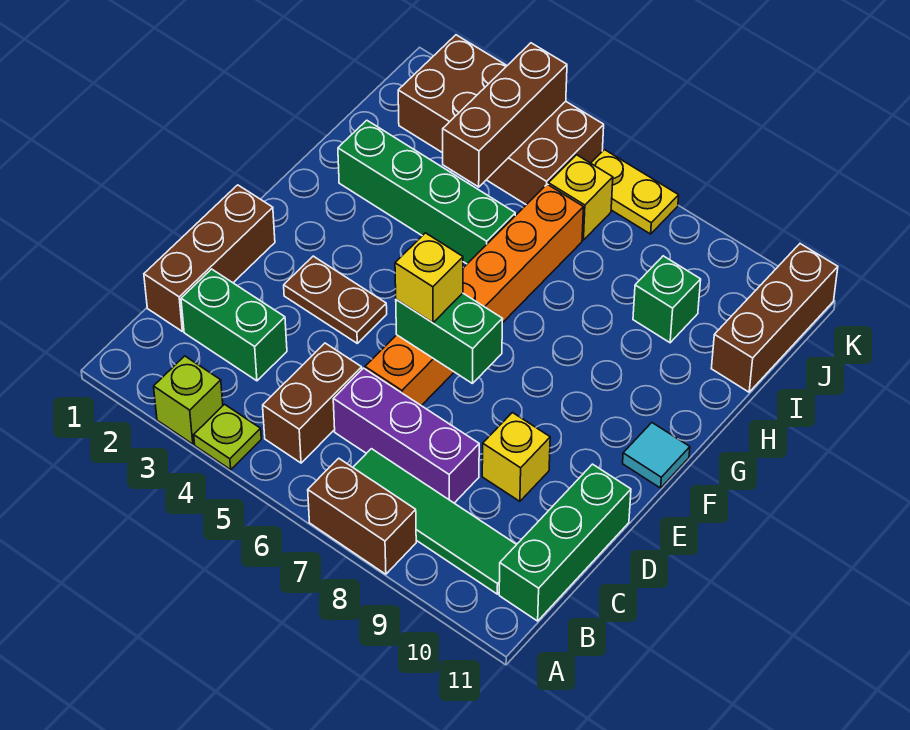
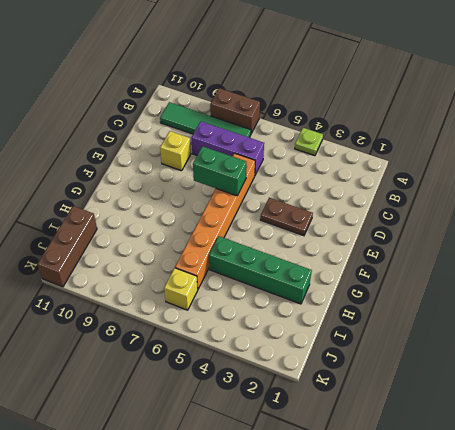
none -> lime brick A3 level 1
none -> brown brick B5:C5 level 1
none -> green brick B11:D11 level 1

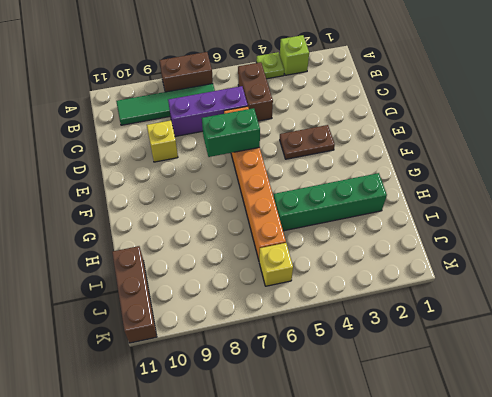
none -> green brick B11:D11 level 1
none -> brown brick C1:E1 level 1
none -> green brick C2:C3 level 1

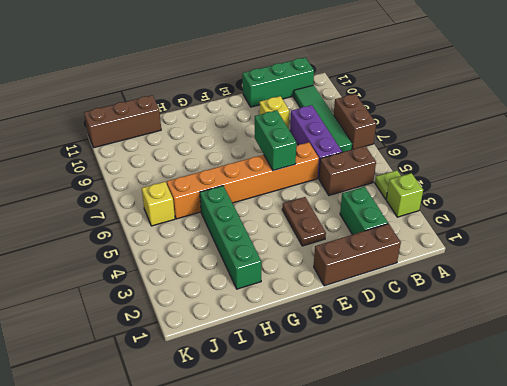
none -> cyan tile F11 level 1
none -> green brick I9 level 1
none -> brown brick J2:K5 level 1

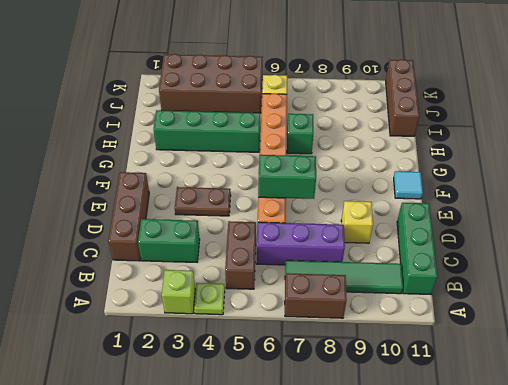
green brick H7 level 1 -> green brick I9 level 1
none -> yellow plate K6:K7 level 1
none -> brown brick I4:K4 level 2
none -> yellow brick E6 level 3

